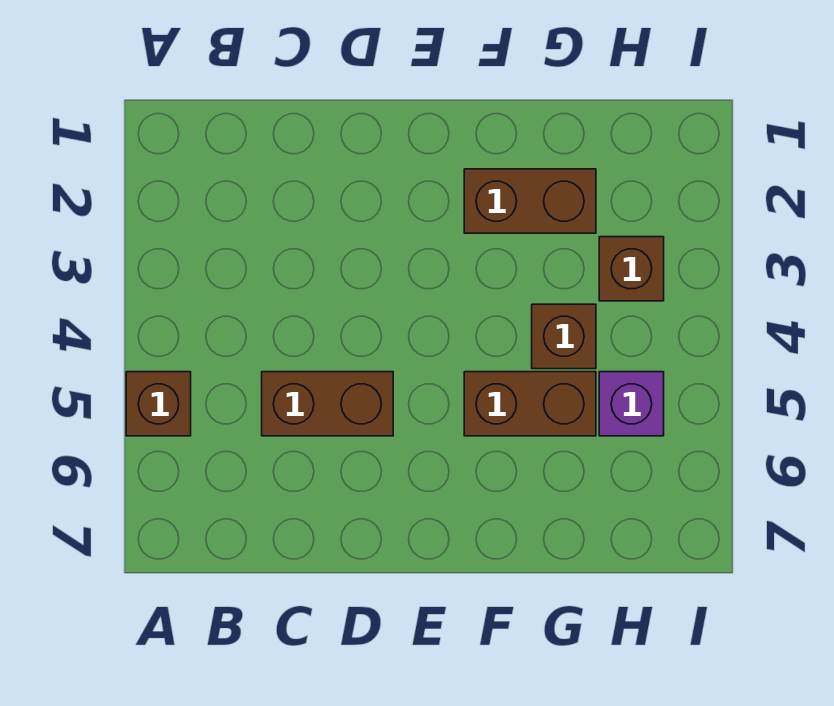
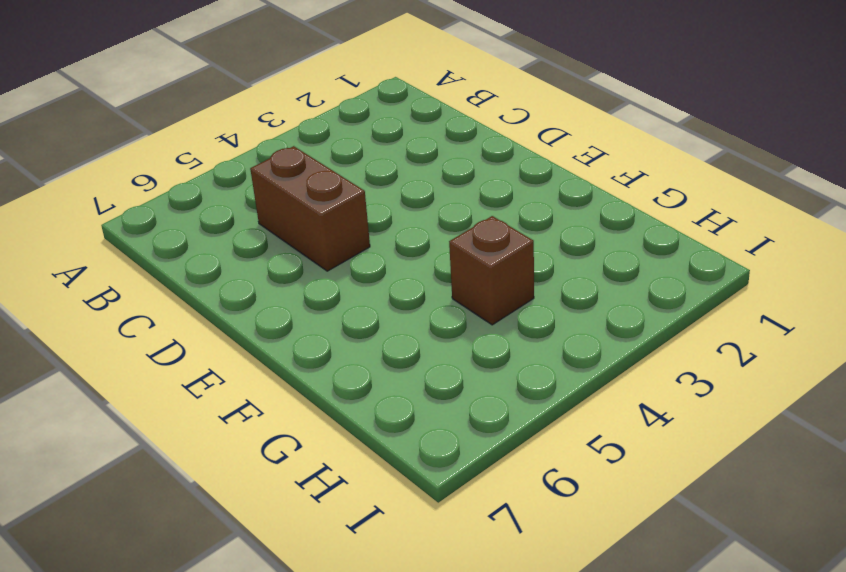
none -> brown brick A5 level 1
none -> brown brick F2:G2 level 1

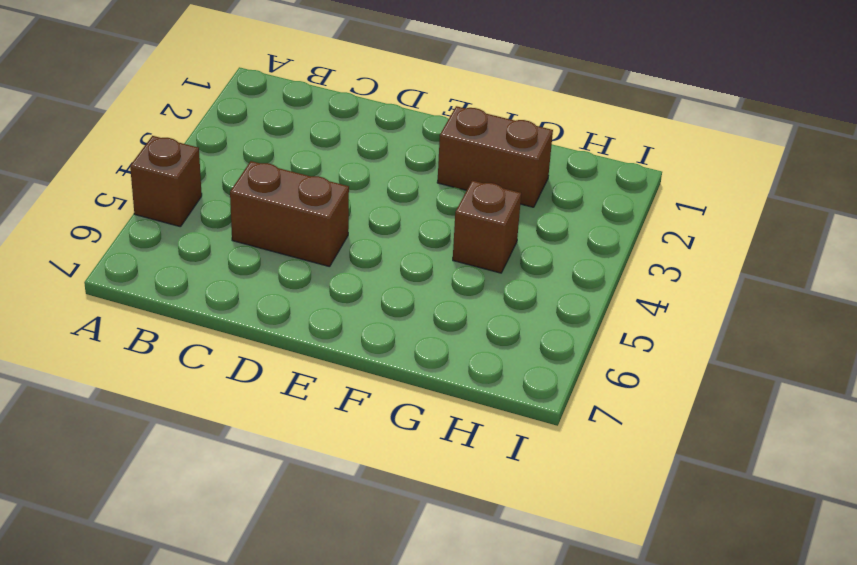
none -> brown brick F5:G5 level 1
none -> brown brick H3 level 1

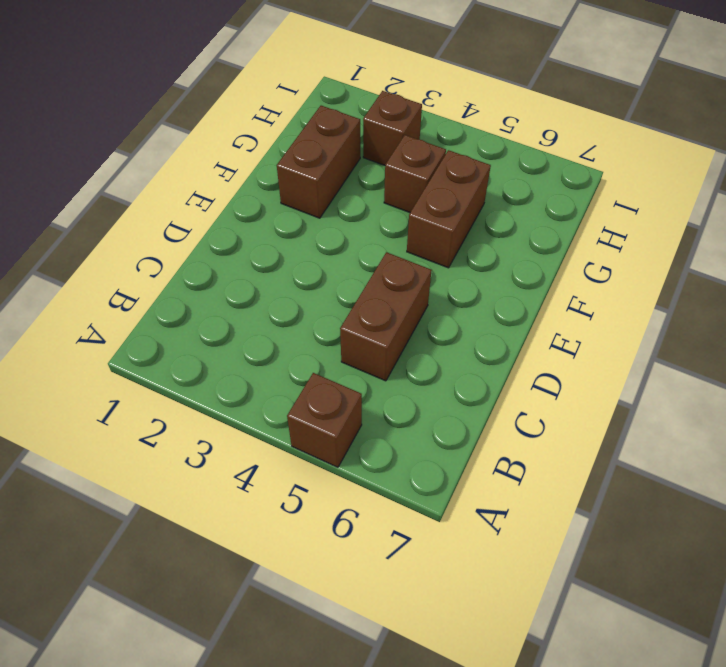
none -> purple brick H5 level 1

